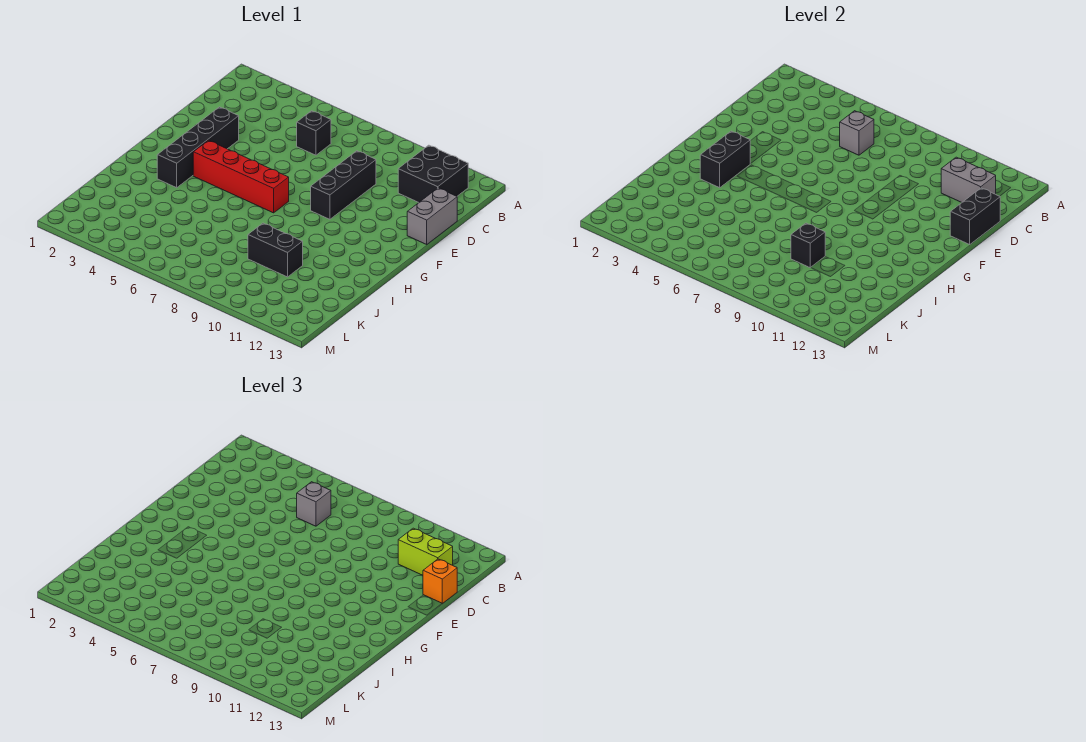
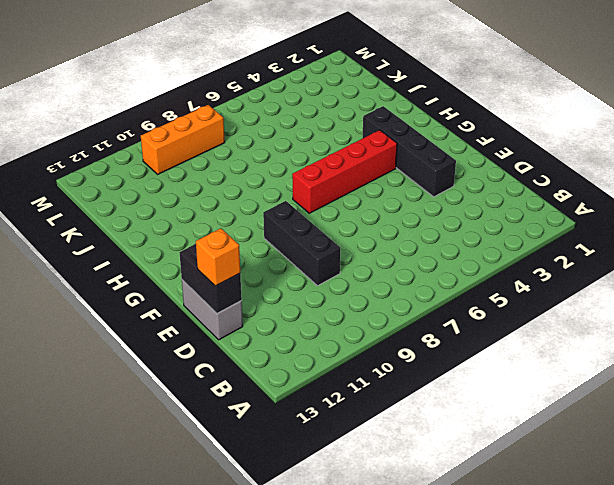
orange brick L8:L10 level 1 -> none
none -> black brick B11:C12 level 1
none -> black brick C6 level 1
none -> black brick J9:J10 level 1

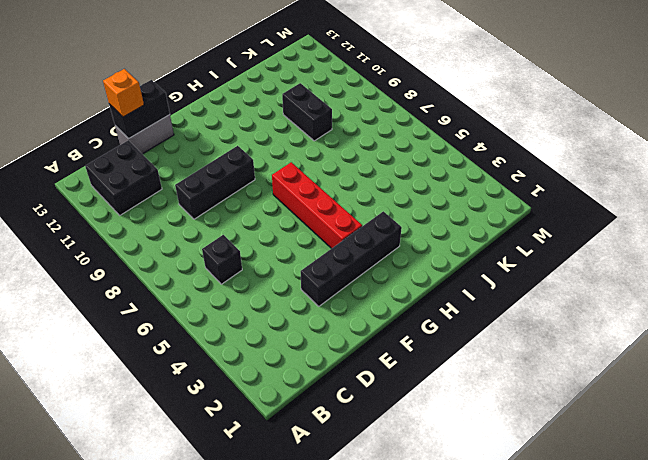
none -> grey brick C6 level 2
none -> grey brick C11:C12 level 2
none -> black brick G3:H3 level 2

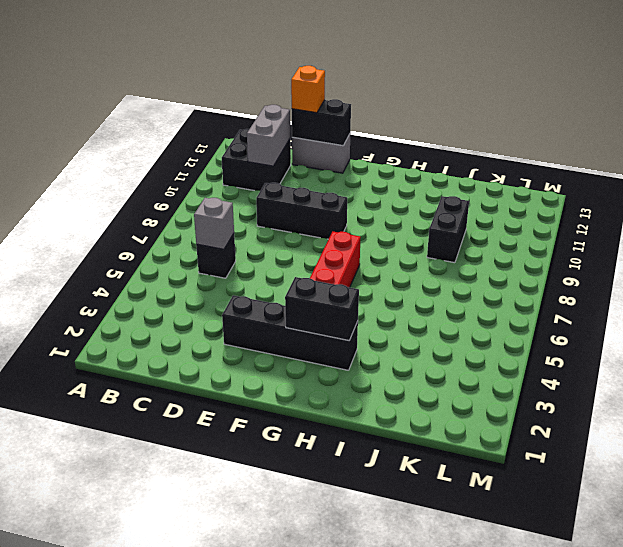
none -> black brick J9 level 2
none -> grey brick C6 level 3
none -> lime brick C11:C12 level 3

